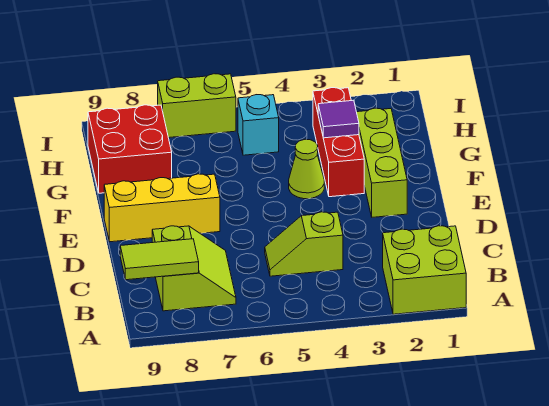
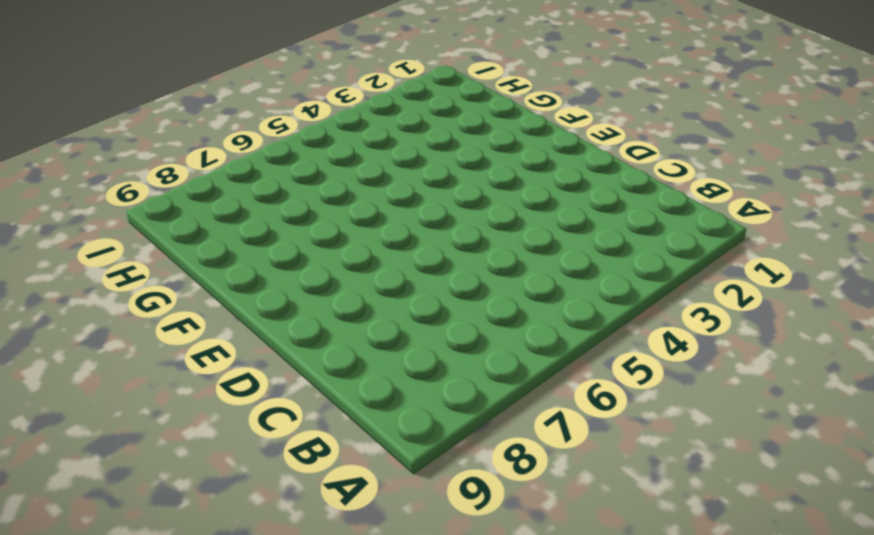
none -> lime brick A1:B2 level 1
none -> lime slope B7:C8 level 1 top 8
none -> lime slope C4:C5 level 1 top 4

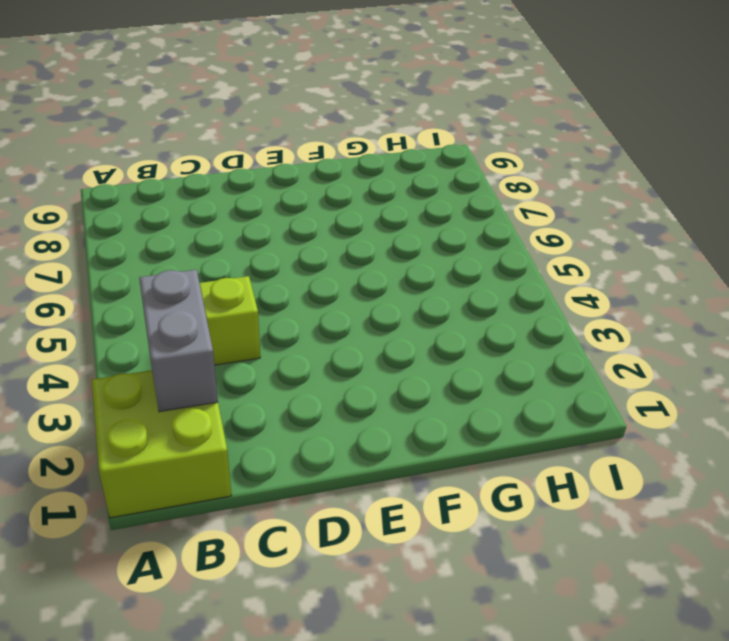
grey brick B2:B3 level 2 -> none
none -> lime slope B7:C8 level 1 top 8
none -> lime brick E2:G2 level 1
none -> yellow brick E7:E9 level 1

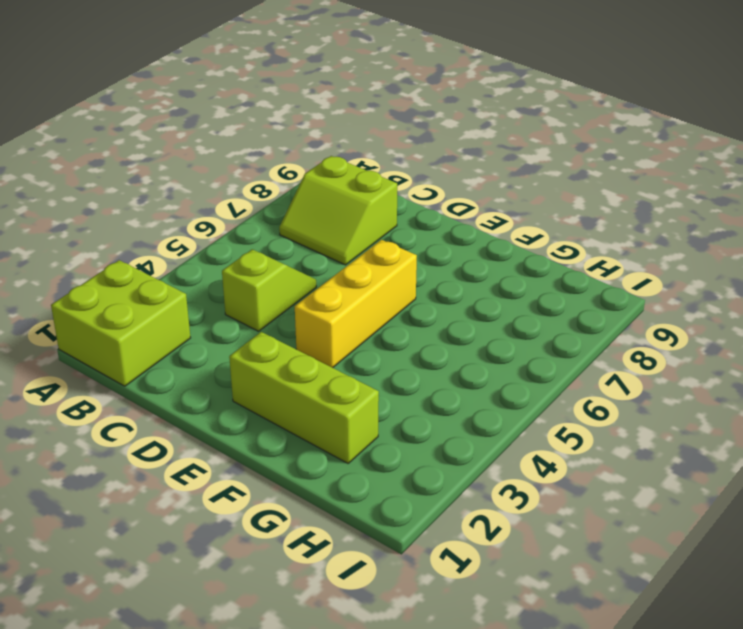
yellow brick E4:E6 level 1 -> yellow brick E7:E9 level 1
none -> red brick F3:H3 level 1
none -> lime cone F4 level 1
none -> red brick G8:H9 level 1

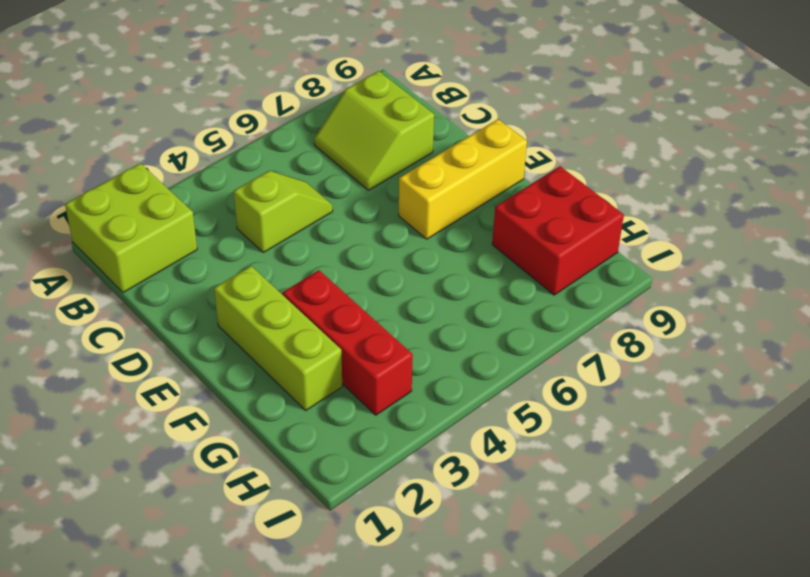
none -> lime cone F4 level 1
none -> cyan brick H5 level 1
none -> lime brick I6:I7 level 1

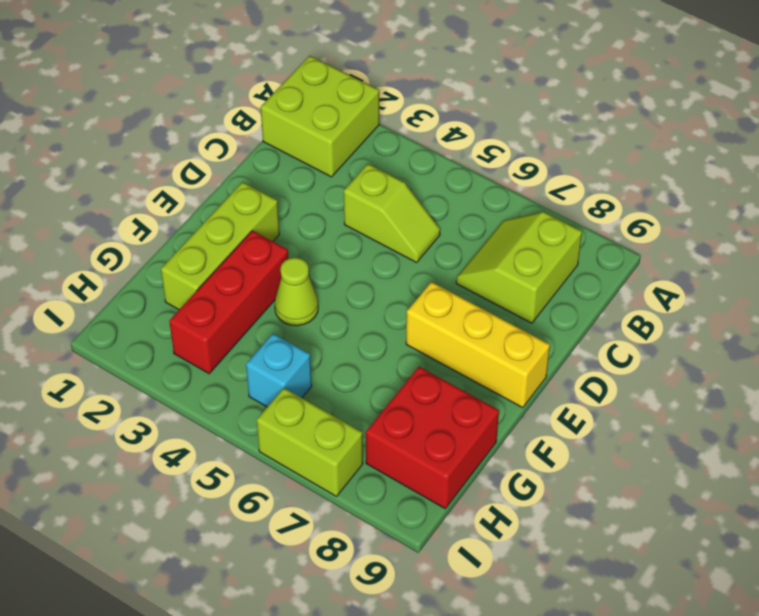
none -> lime tile B8:B9 level 2
none -> purple tile G3 level 2

